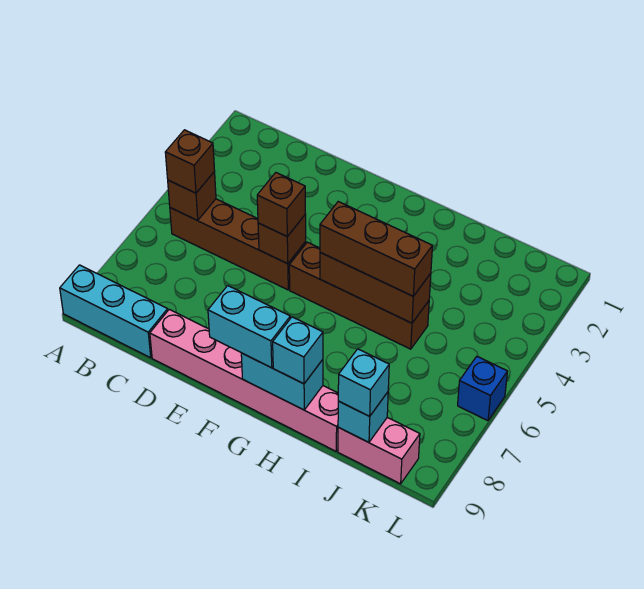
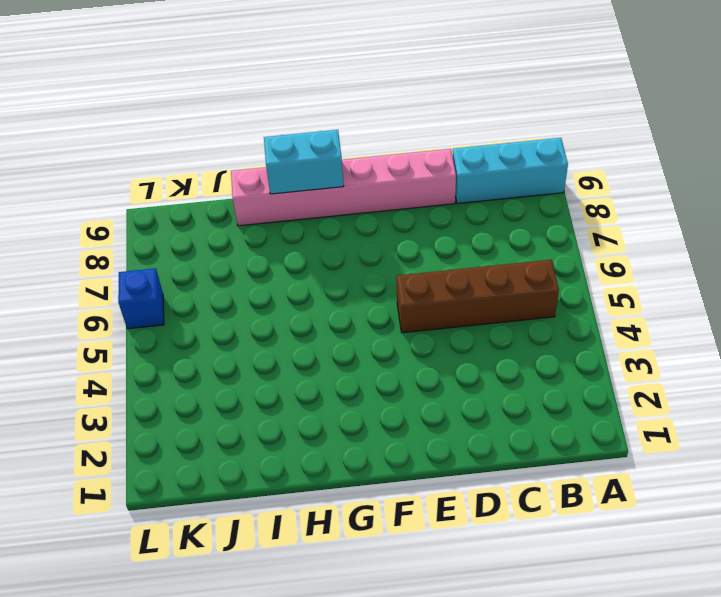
none -> brown brick F5:I5 level 1
none -> pink brick J9:K9 level 1
none -> brown brick B5 level 2

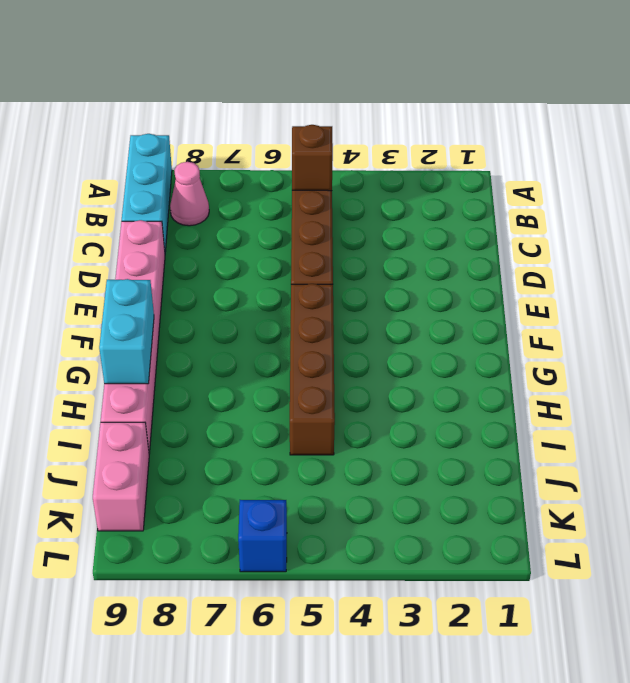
pink cone B8 level 1 -> none
none -> brown brick E5 level 2
none -> brown brick G5:I5 level 2
none -> cyan brick J9 level 2

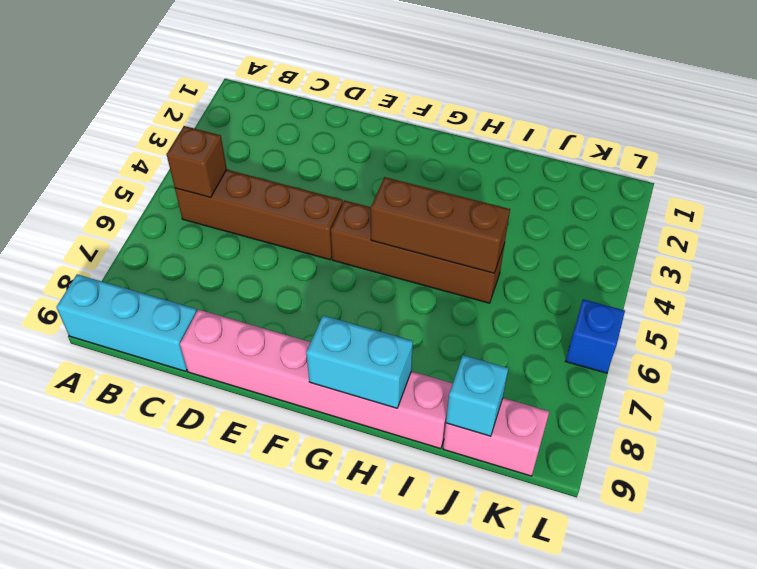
none -> brown brick E5 level 2
none -> brown brick B5 level 3
none -> brown brick E5 level 3

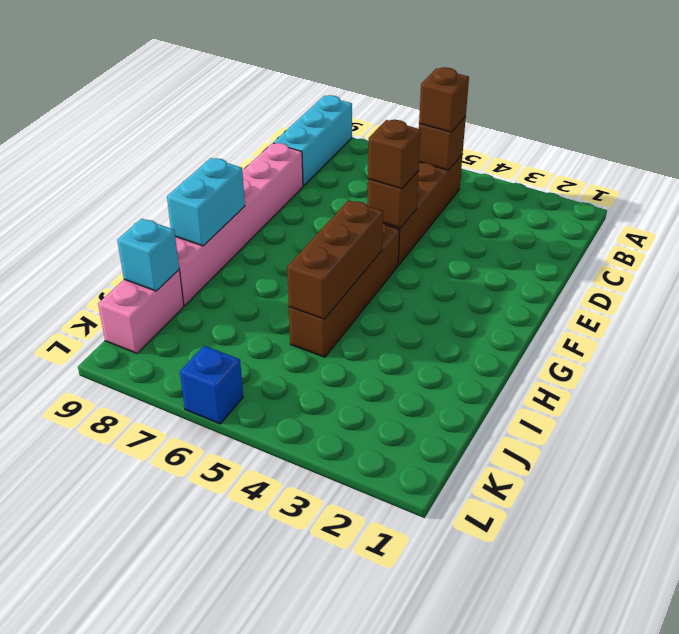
none -> cyan brick F9:G9 level 3
none -> brown brick G5:I5 level 3
none -> cyan brick H9 level 3

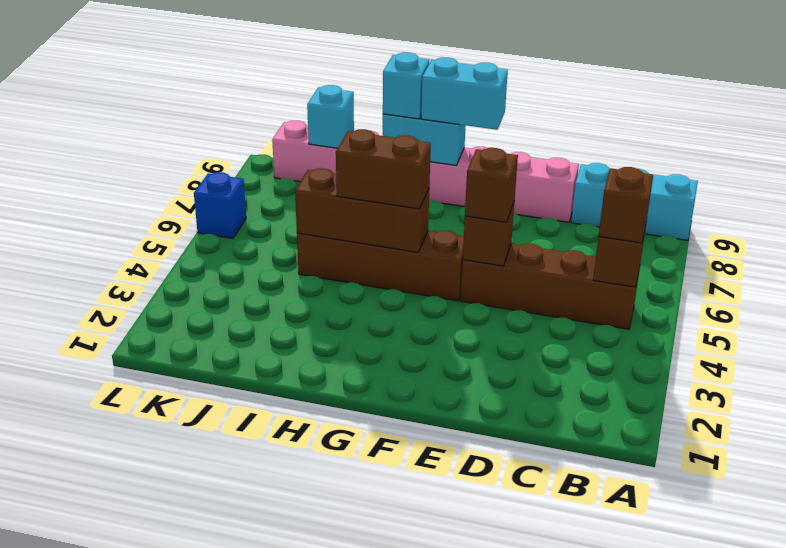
brown brick G5:H5 level 3 -> brown brick G5:I5 level 3
none -> cyan brick J9 level 3

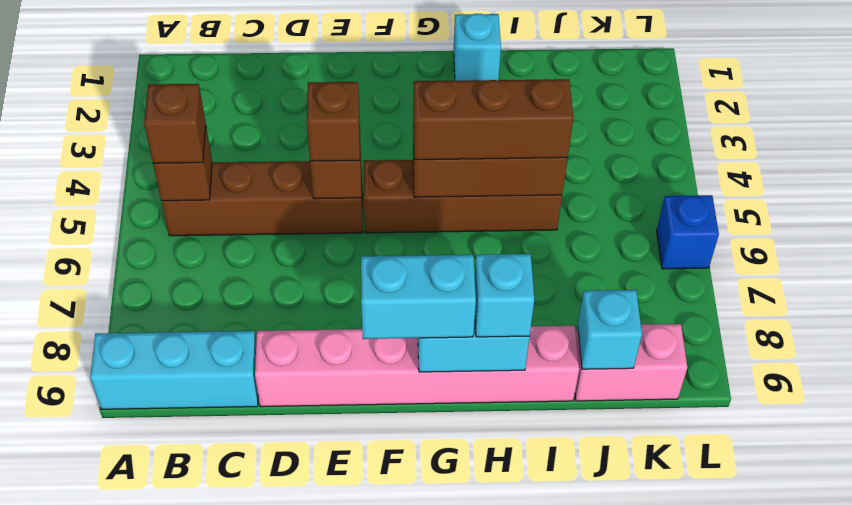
cyan brick H1 level 1 -> cyan brick J9 level 3

